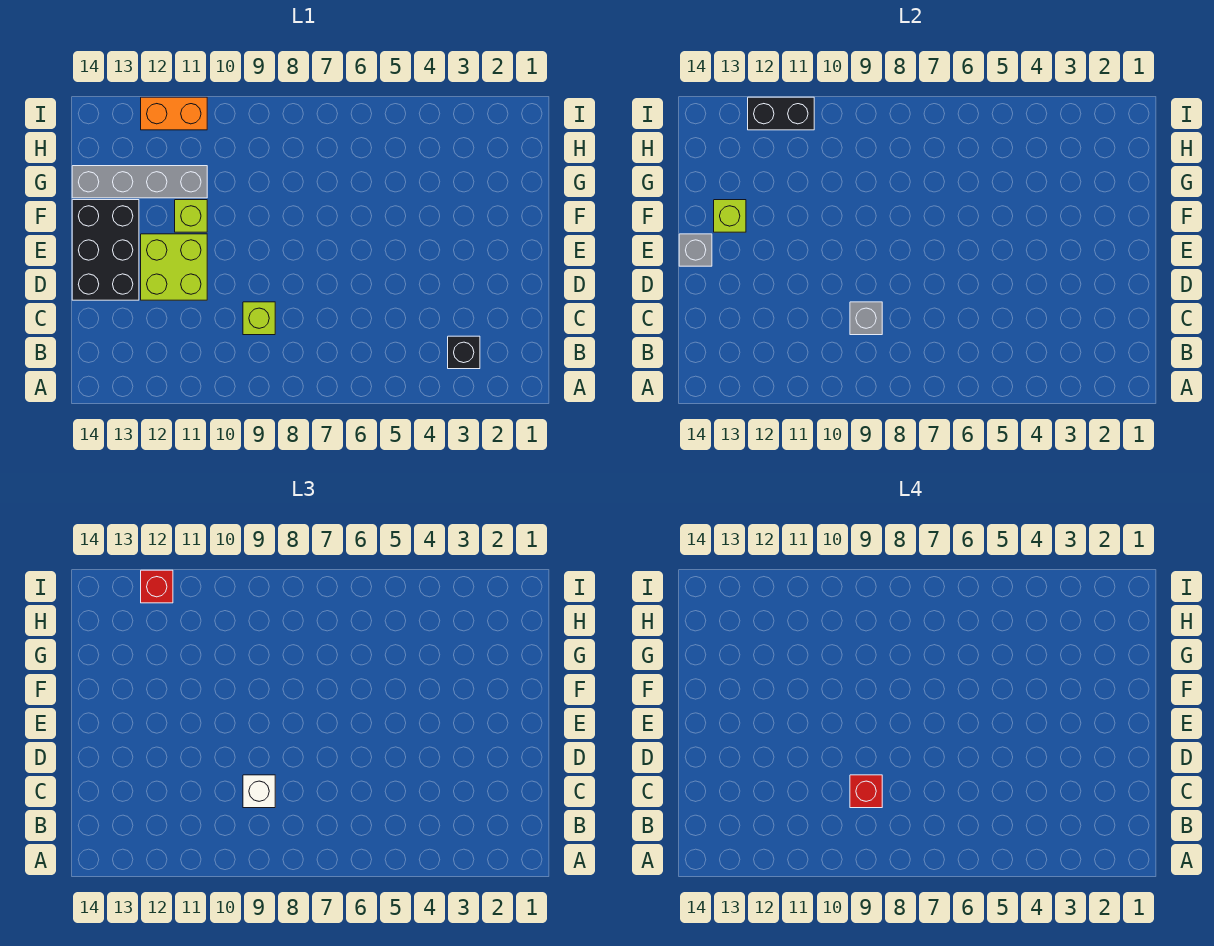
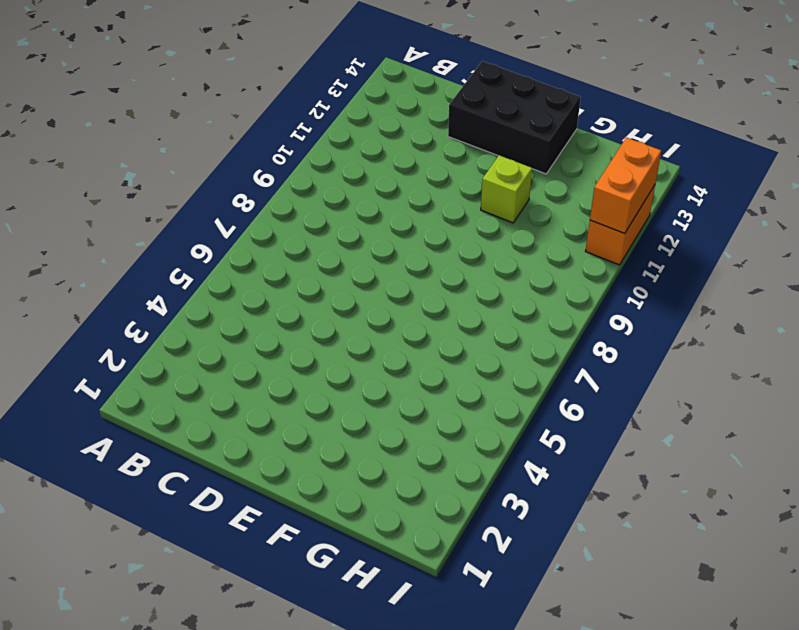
orange brick I11:I12 level 2 -> black brick I11:I12 level 2
none -> black brick B3 level 1
none -> lime brick C9 level 1
none -> lime brick D11:E12 level 1

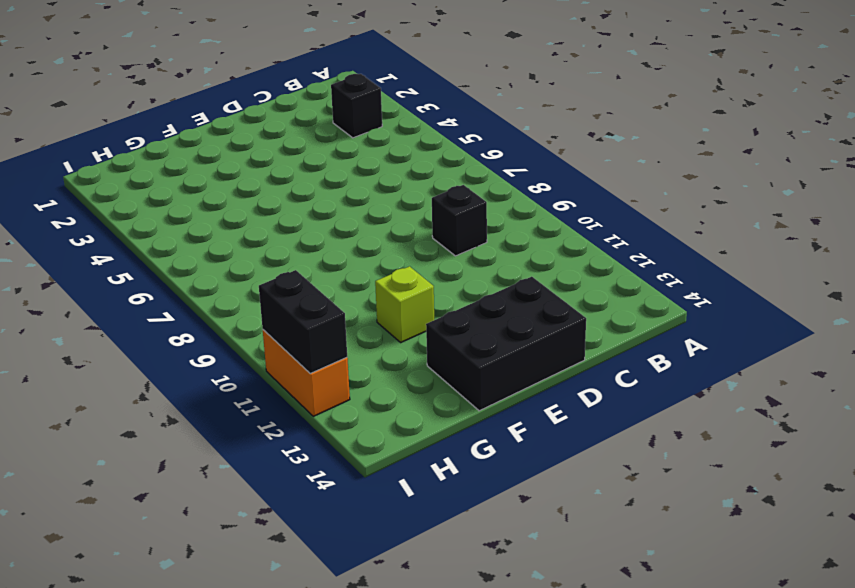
black brick C9 level 1 -> lime brick C9 level 1
none -> lime brick D11:E12 level 1
none -> grey brick G11:G14 level 1
none -> grey brick C9 level 2

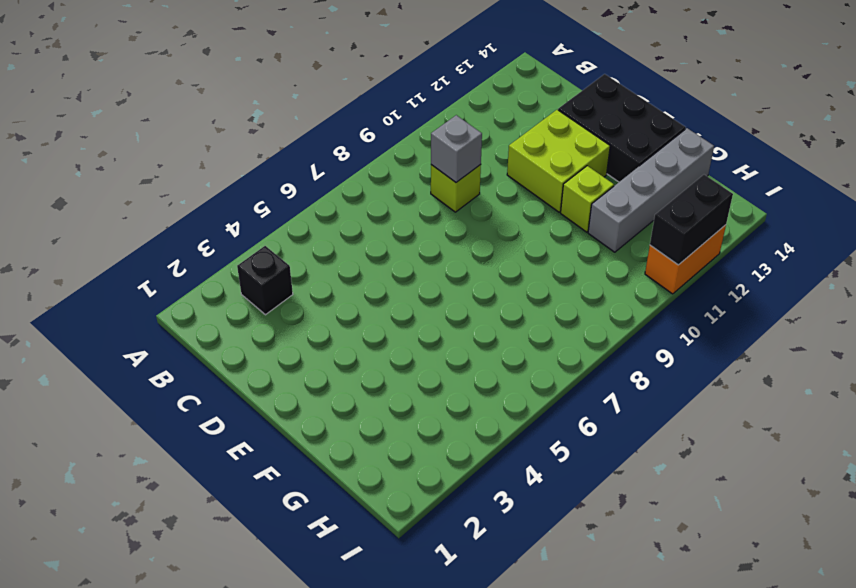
none -> grey brick E14 level 2
none -> lime brick F13 level 2
none -> white brick C9 level 3

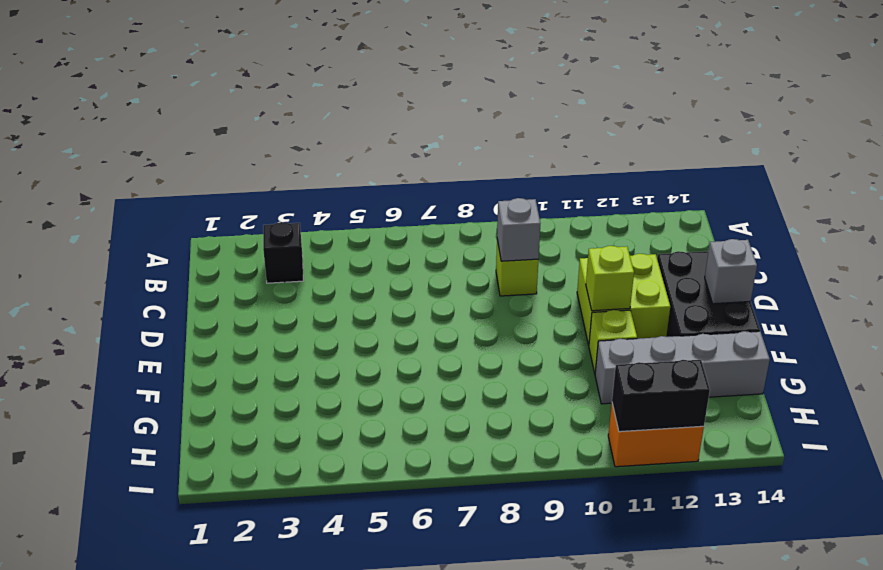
lime brick E11 level 2 -> lime brick F13 level 2
none -> white brick C9 level 3
none -> red brick I12 level 3
none -> red brick C9 level 4

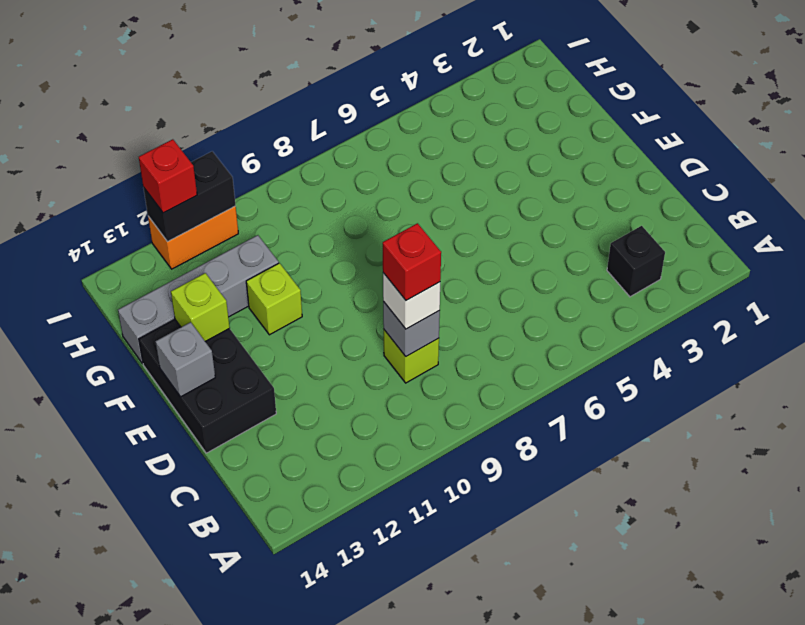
none -> lime brick D11:E12 level 1

